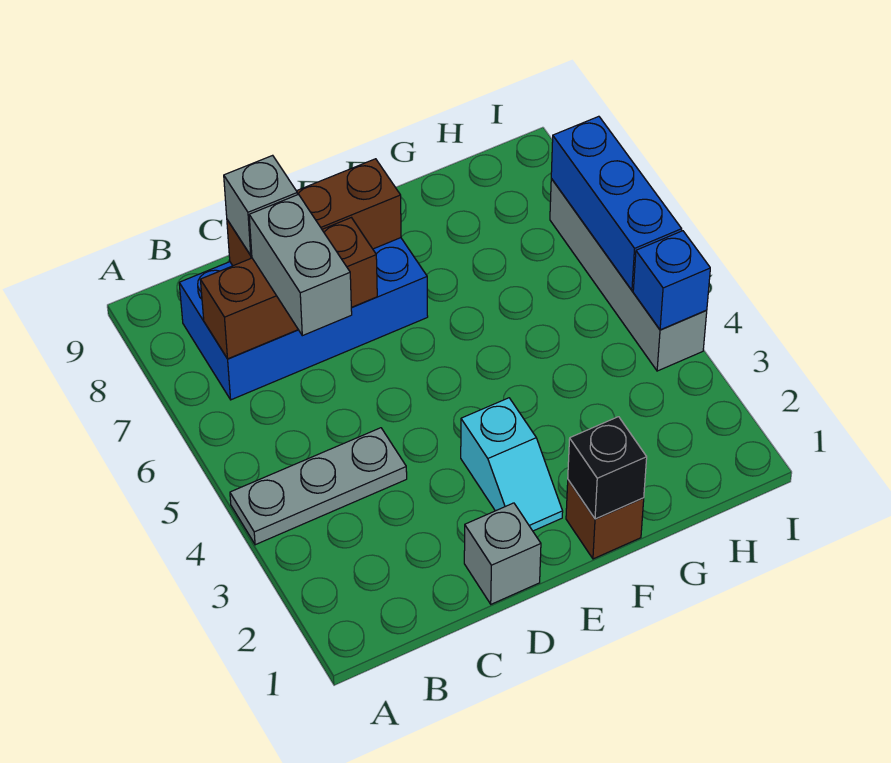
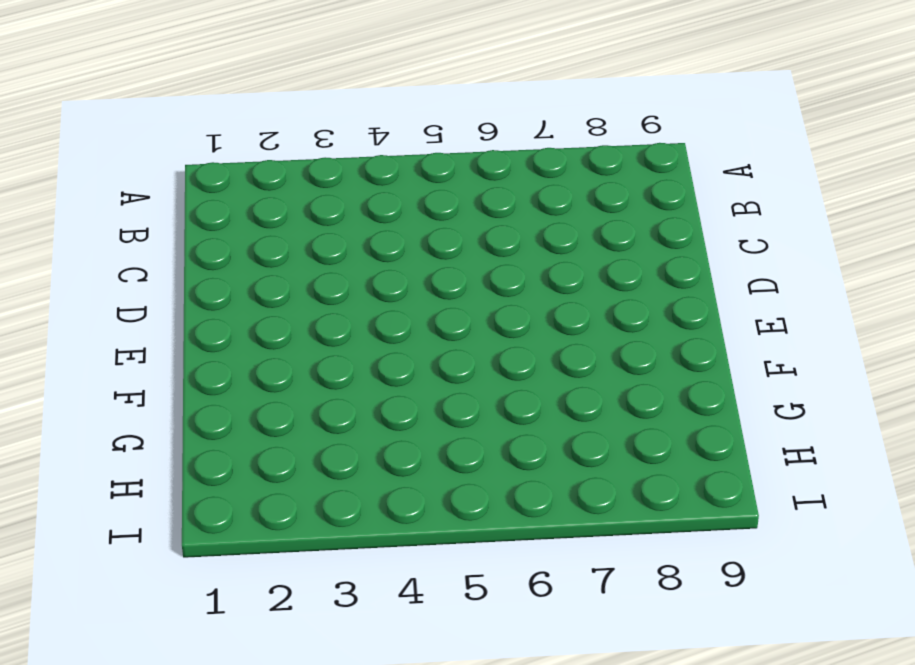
none -> grey plate A4:C4 level 1
none -> blue brick B7:E8 level 1
none -> grey brick D1 level 1

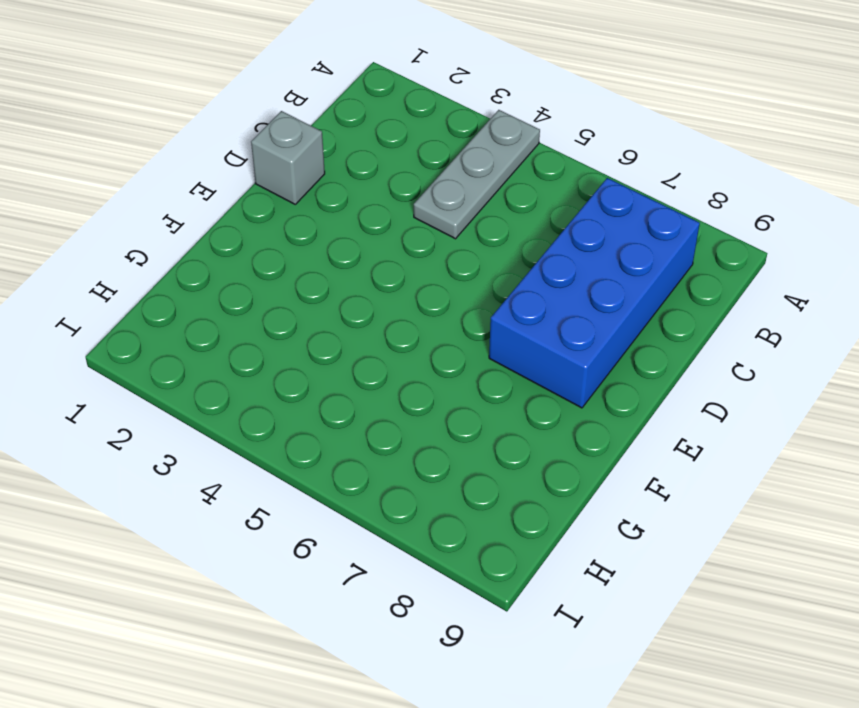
none -> cyan slope E2:E3 level 1 top 3
none -> brown brick F1 level 1
none -> grey brick I4:I7 level 1

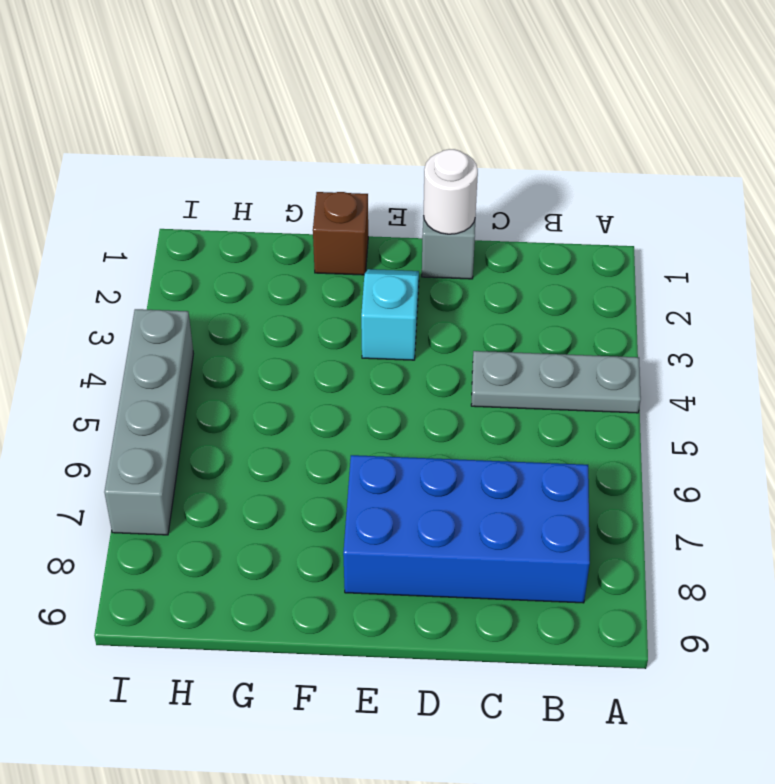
white round brick D1 level 2 -> none
none -> brown brick B7:D7 level 2
none -> brown brick C8:E8 level 2
none -> black brick F1 level 2

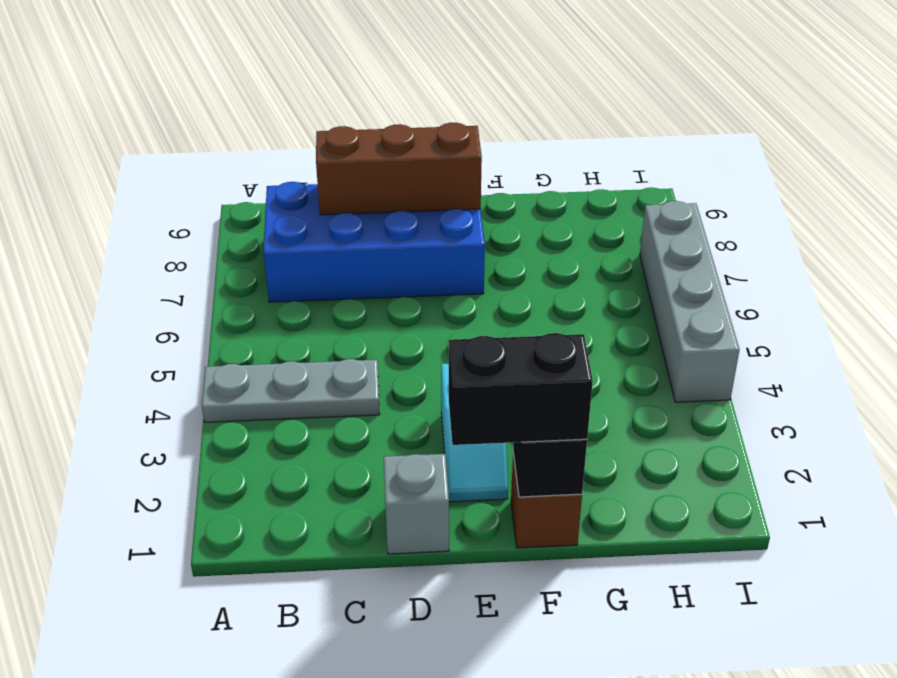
black brick E1:F1 level 3 -> none
none -> brown brick B7:D7 level 2
none -> blue brick I4 level 2
none -> blue brick I5:I7 level 2

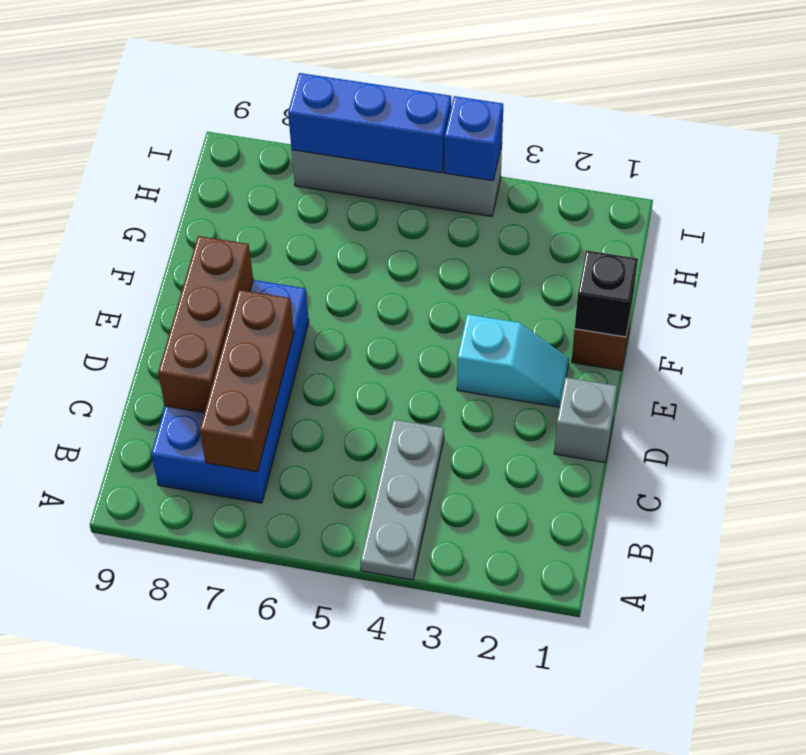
none -> grey brick C6:C7 level 3
none -> grey brick C8 level 3

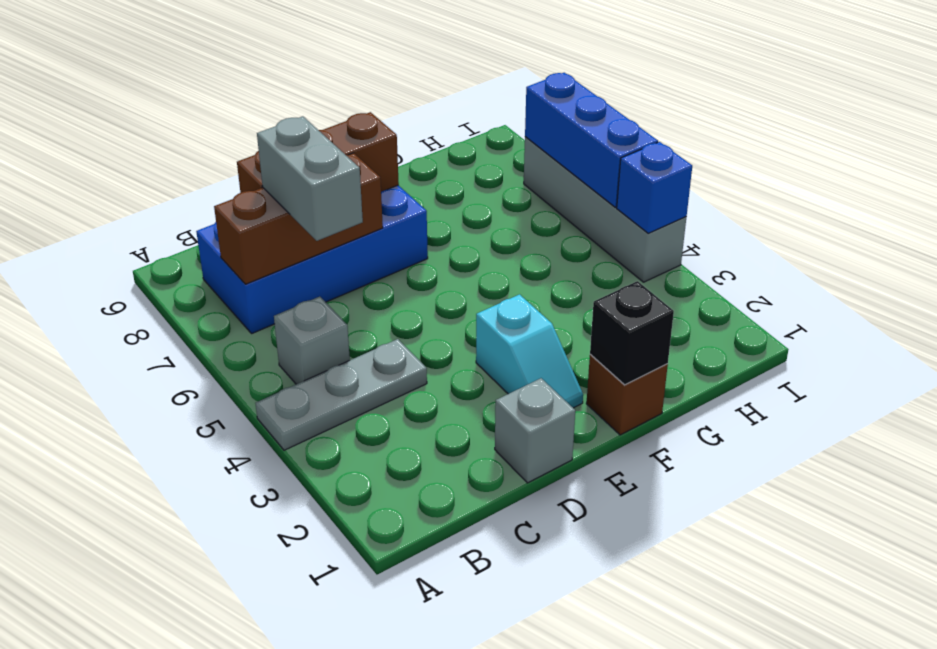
grey brick B5 level 1 -> grey brick C8 level 3

